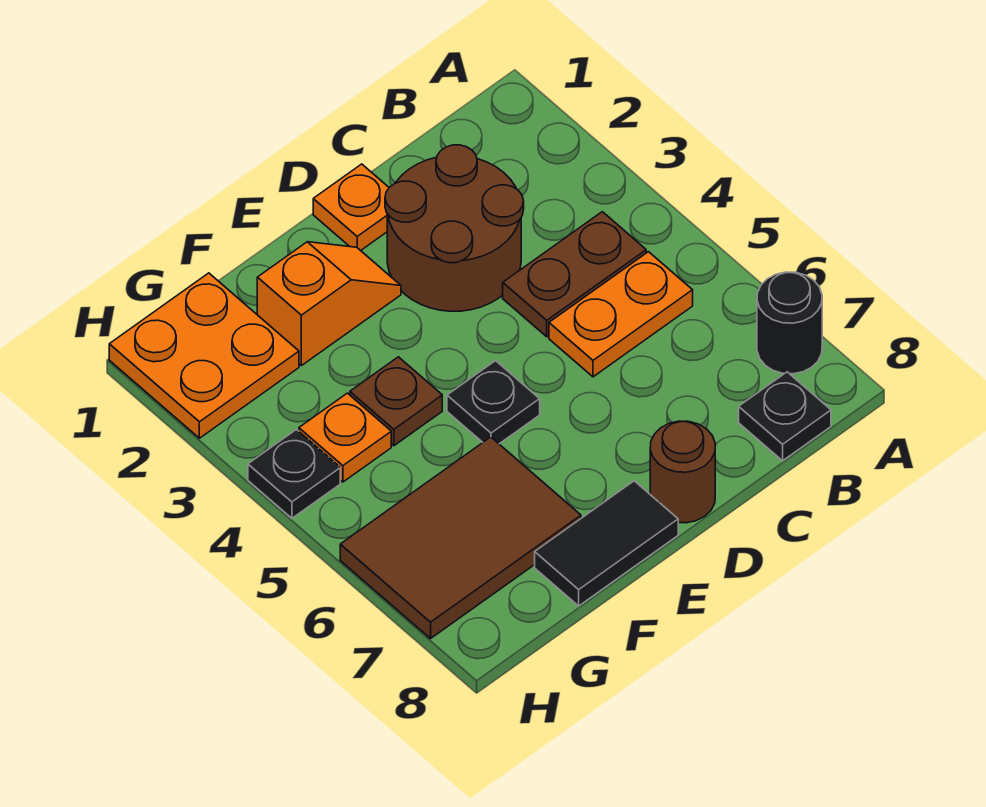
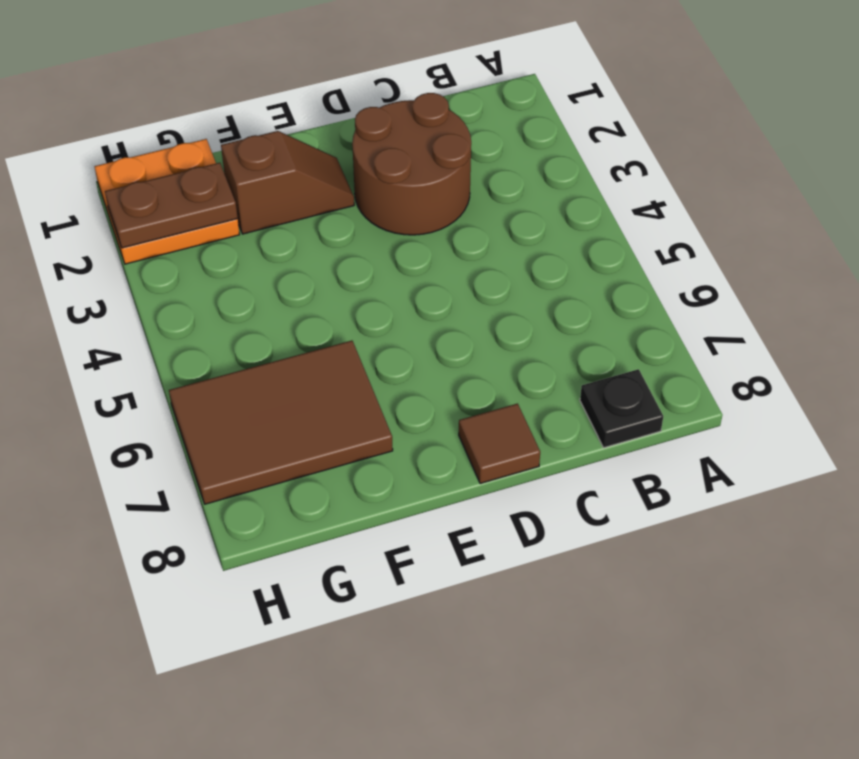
brown tile D8 level 1 -> brown round brick D8 level 1
brown slope E2:F2 level 1 top F -> orange slope E2:F2 level 1 top F
brown plate G2:H2 level 2 -> brown plate B4:C4 level 1
none -> black round brick A7 level 1
none -> orange plate B5:C5 level 1
none -> orange plate D1 level 1

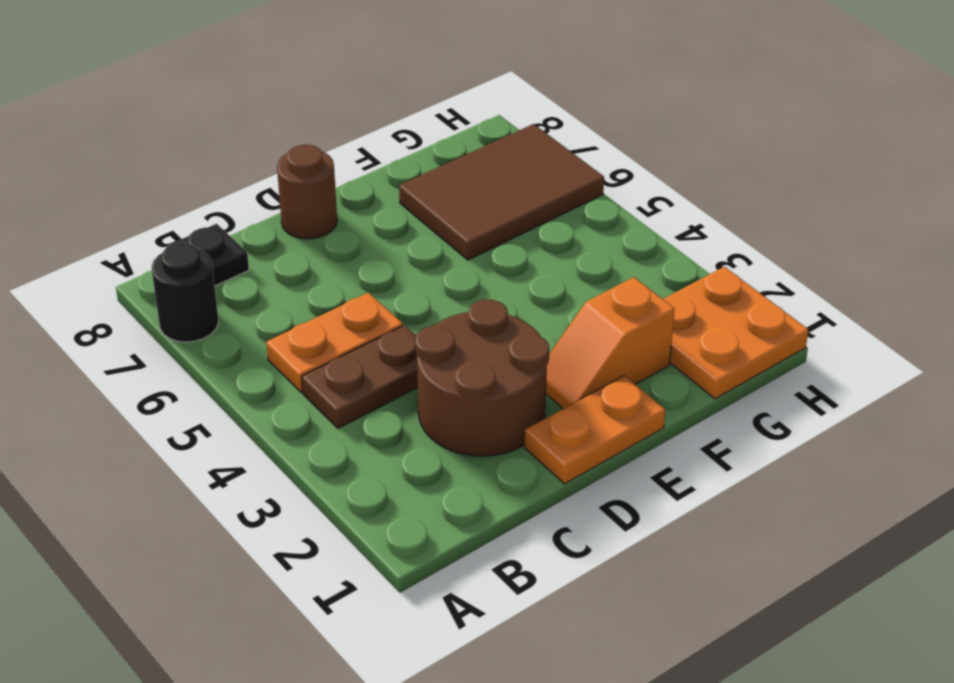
orange plate D1:E1 level 1 -> orange plate D1 level 1
none -> black plate E5 level 1
none -> black tile E8:F8 level 1
none -> brown plate F4 level 1

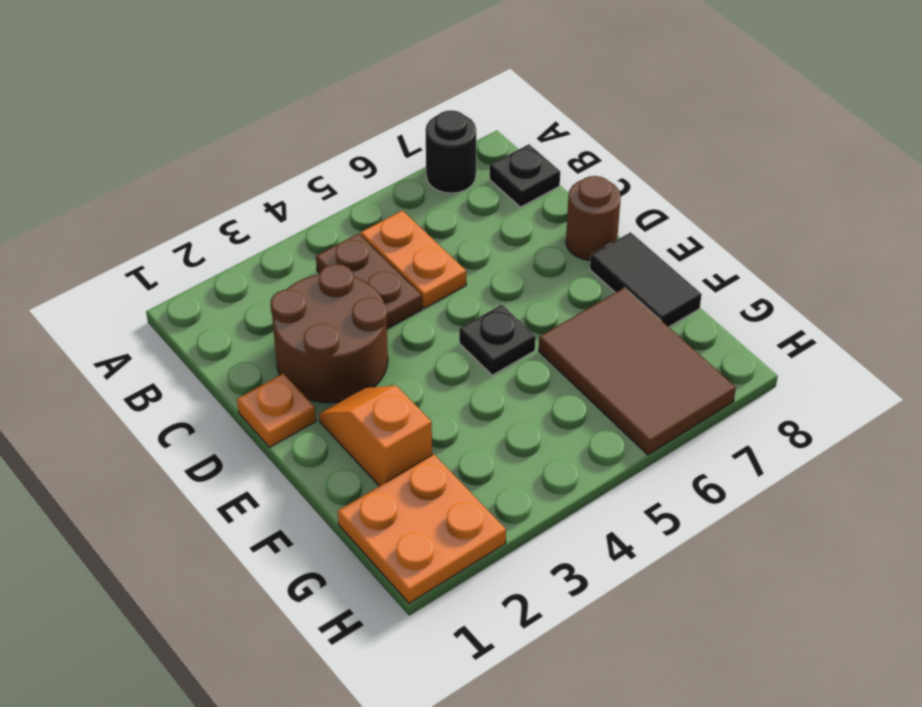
none -> brown plate F4 level 1
none -> orange plate G4 level 1
none -> black plate H4 level 1

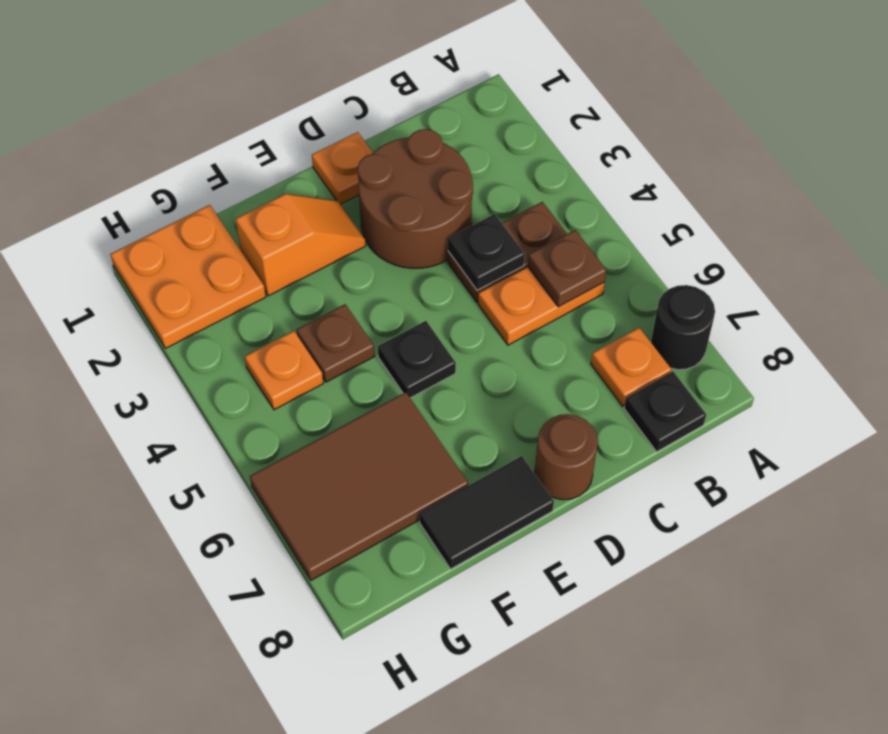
brown plate B5 level 2 -> none
orange plate B7 level 1 -> none
black plate C4 level 2 -> black plate H4 level 1

